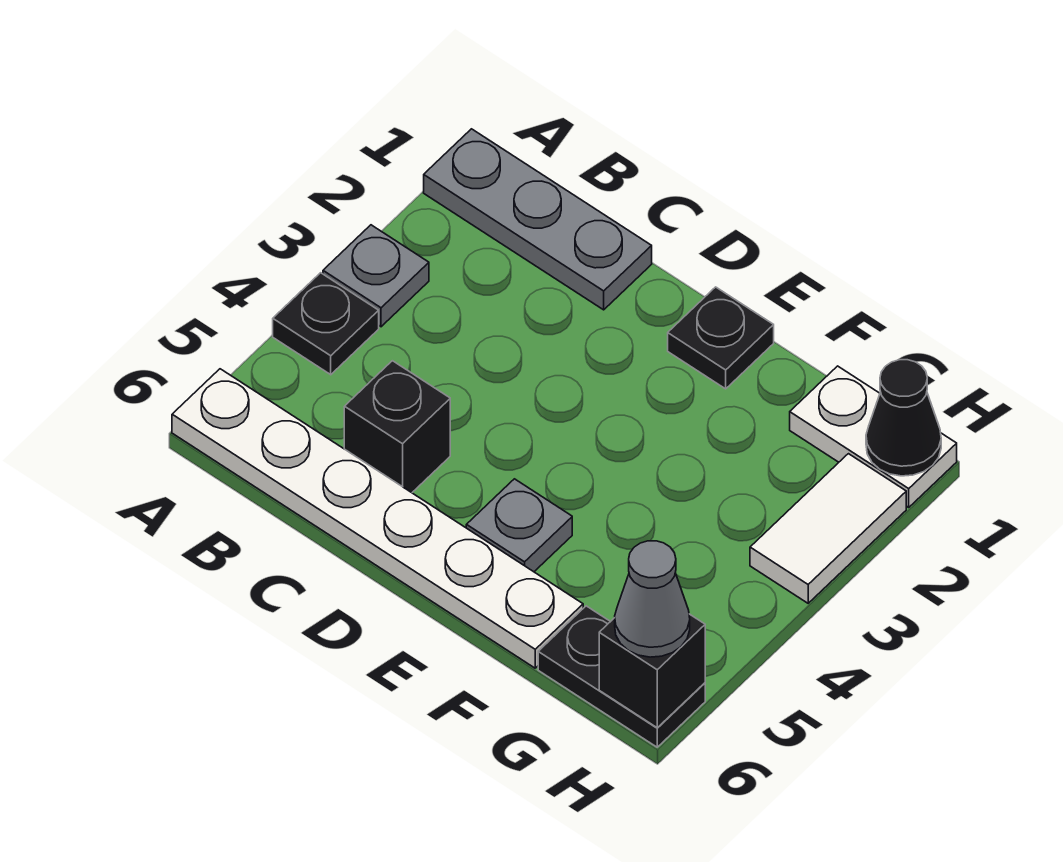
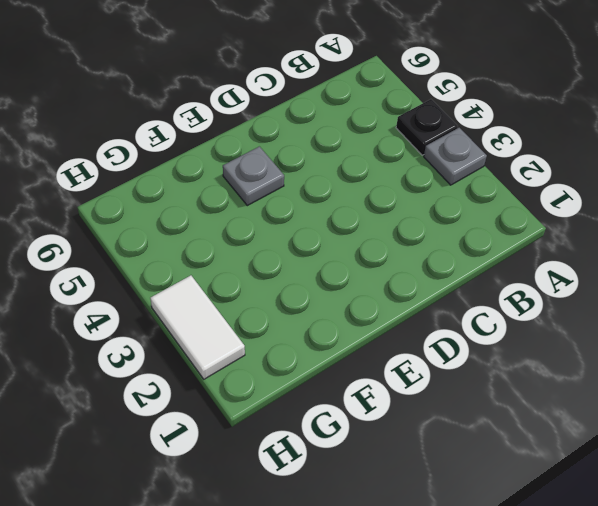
none -> grey plate A1:C1 level 1
none -> white plate A6:F6 level 1
none -> black brick C5 level 1

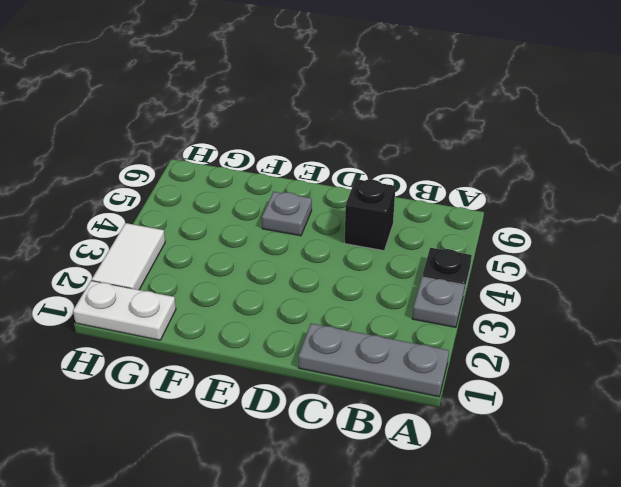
none -> white plate A6:F6 level 1
none -> black plate E1 level 1
none -> black plate G6:H6 level 1

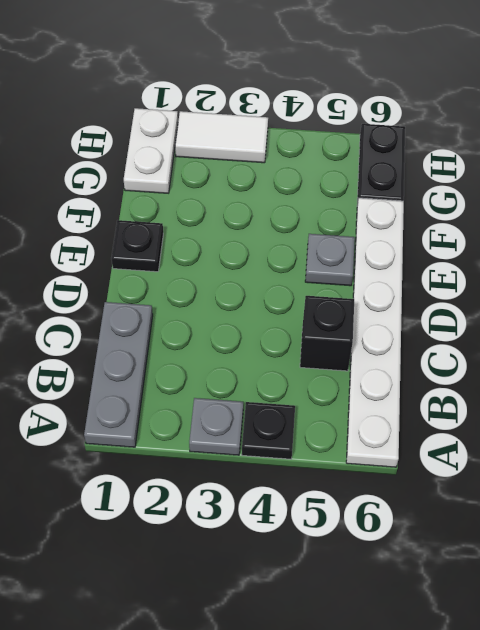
none -> black cone H1 level 2
none -> black brick H6 level 2
none -> grey cone H6 level 3

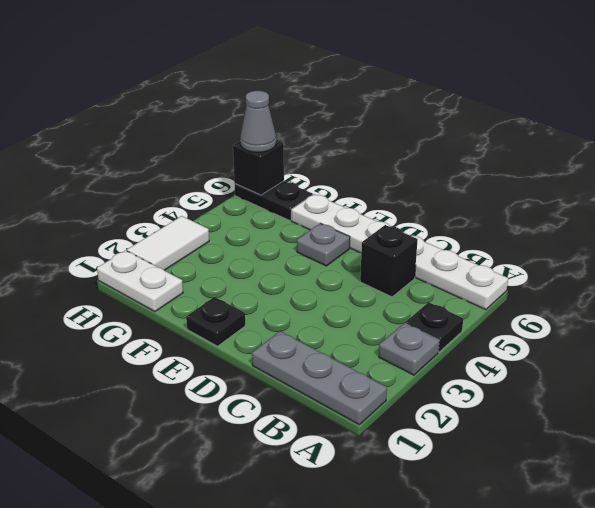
none -> black cone H1 level 2

